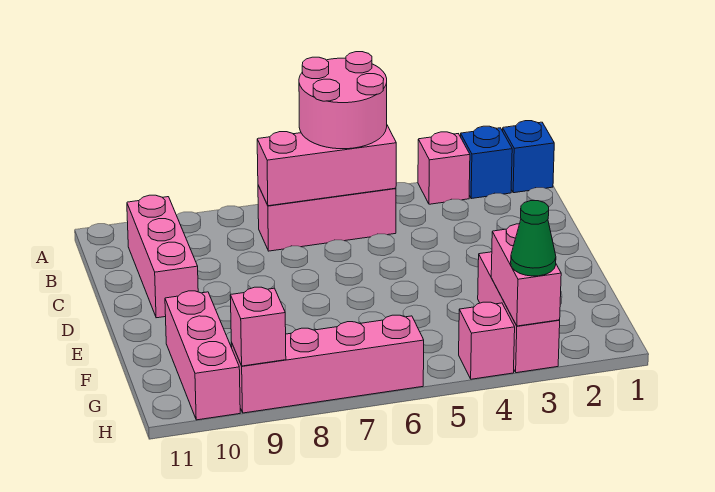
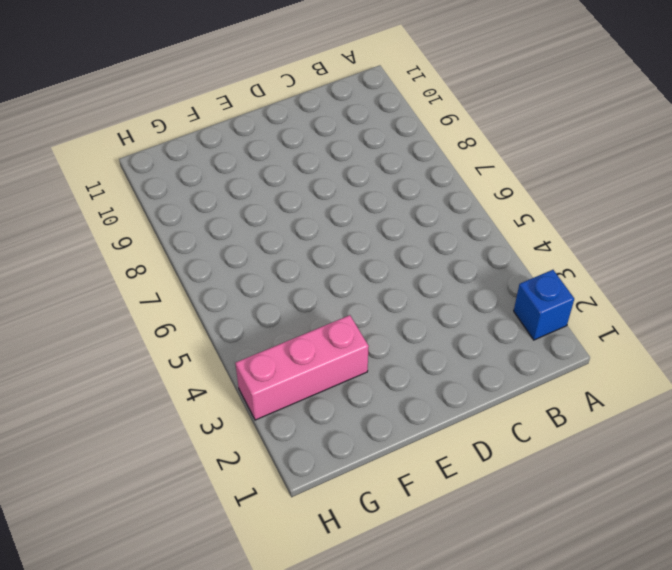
none -> blue brick A1 level 1
none -> pink brick A3 level 1
none -> pink brick B5:B7 level 1

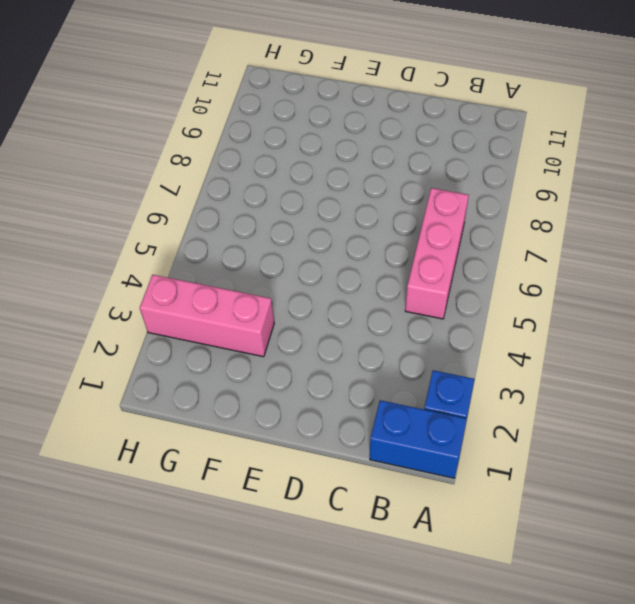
blue brick A1:B1 level 1 -> blue brick A1 level 1
none -> pink brick A3 level 1
none -> pink brick B10:D10 level 1
none -> pink brick F10:H10 level 1

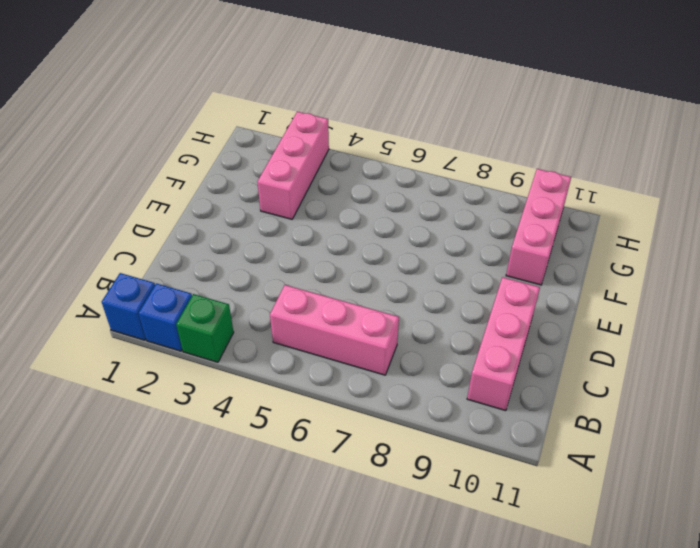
green brick A3 level 1 -> pink brick A3 level 1
none -> pink brick H4 level 1
none -> pink brick H6:H9 level 1
none -> pink brick B5:B7 level 2

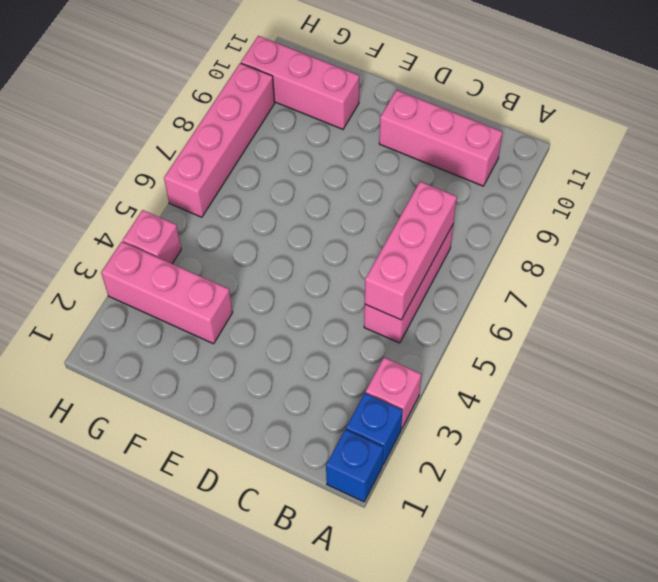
none -> pink brick G3:H3 level 2
none -> pink brick H9 level 2
none -> pink round brick A5:B6 level 3

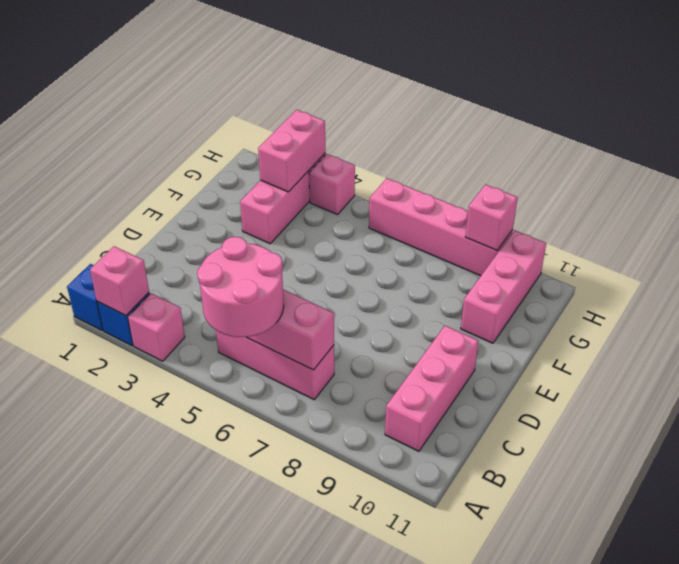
pink brick A2 level 2 -> none
none -> green cone H3 level 3

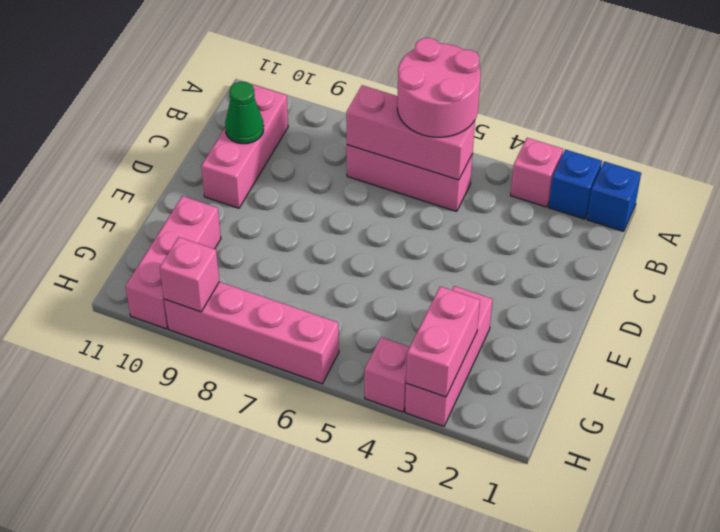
green cone C10 level 2 -> green cone H3 level 3

